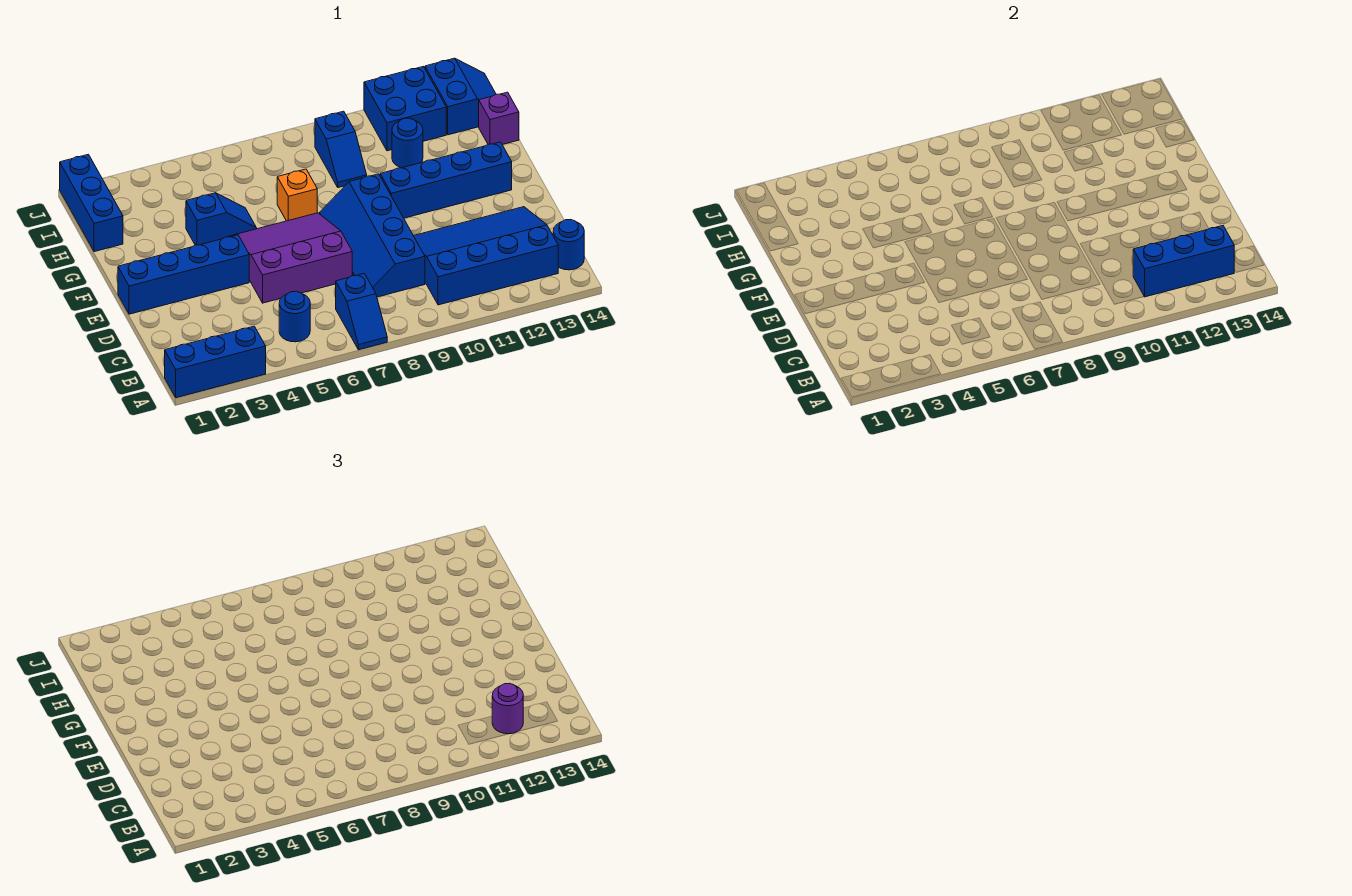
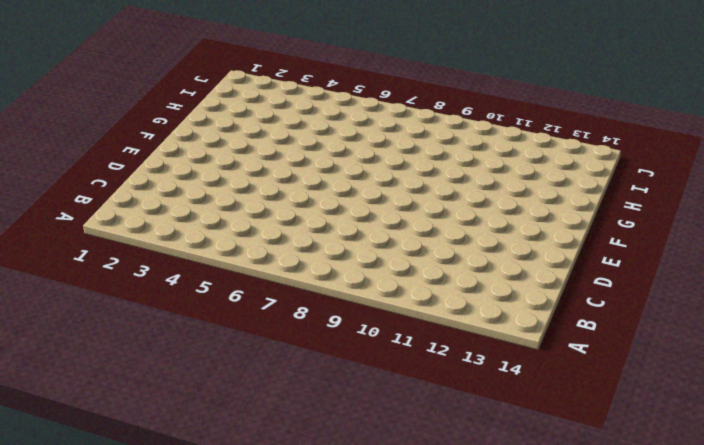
none -> blue brick A1:A3 level 1
none -> blue slope A7:B7 level 1 top B
none -> blue round brick B5 level 1

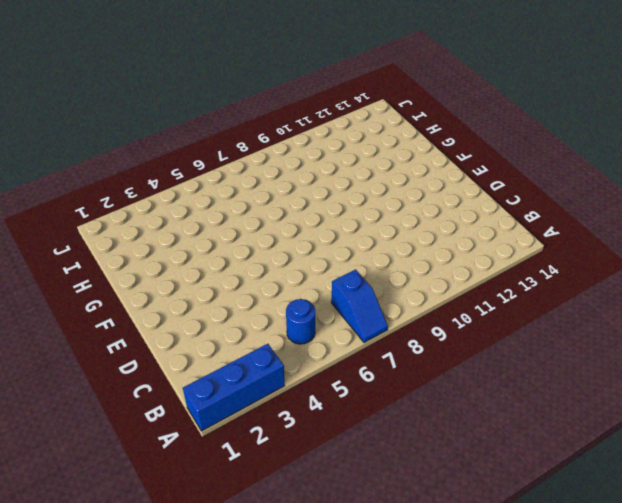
none -> blue slope B10:D13 level 1 top B
none -> blue round brick B14 level 1
none -> blue slope C8:F9 level 1 top 9

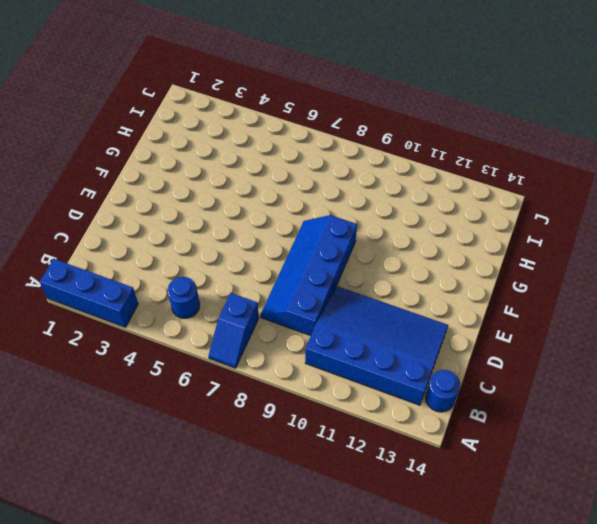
none -> purple slope D5:F7 level 1 top D
none -> blue brick E1:E4 level 1
none -> blue brick F10:F13 level 1

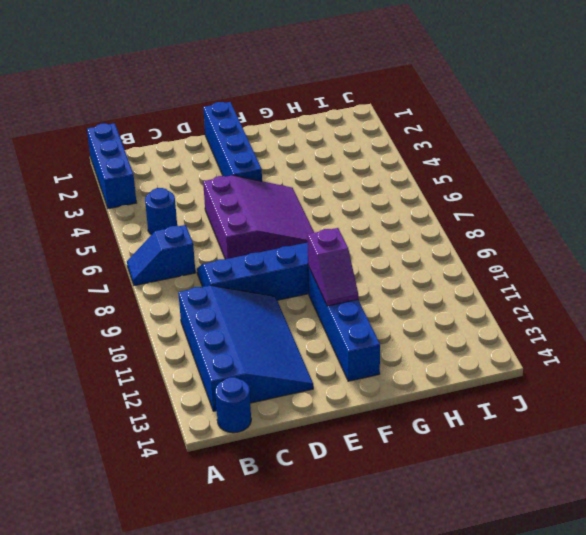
purple slope F10:F11 level 2 top 10 -> none
none -> blue slope G4:G5 level 1 top 4
none -> orange brick G7 level 1
none -> blue brick H1:J1 level 1

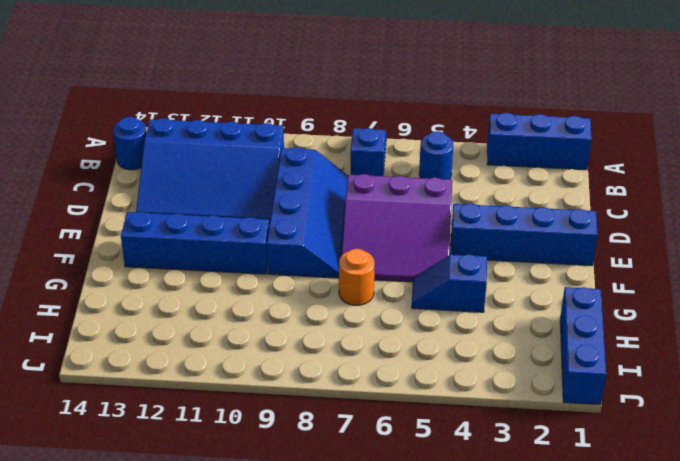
orange round brick G7 level 1 -> orange brick G7 level 1
none -> blue slope H9:I9 level 1 top I
none -> blue round brick H11 level 1
none -> purple brick H14 level 1

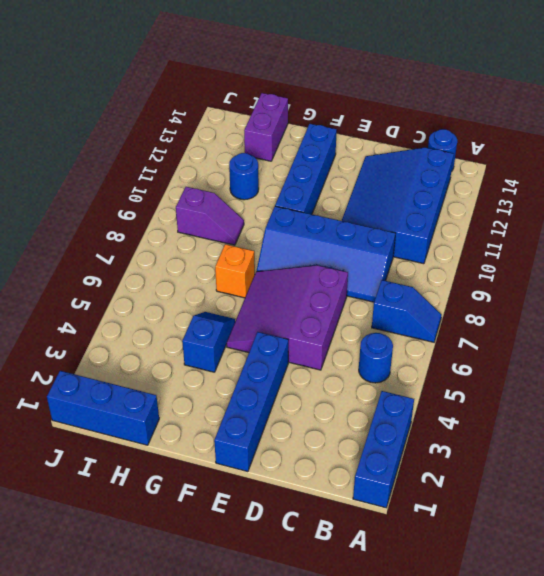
purple slope H9:I9 level 1 top I -> blue slope H9:I9 level 1 top I
purple brick H13:H14 level 1 -> purple brick H14 level 1
none -> blue brick I11:J12 level 1
none -> blue slope I13:J14 level 1 top 13
none -> blue brick B11:B13 level 2

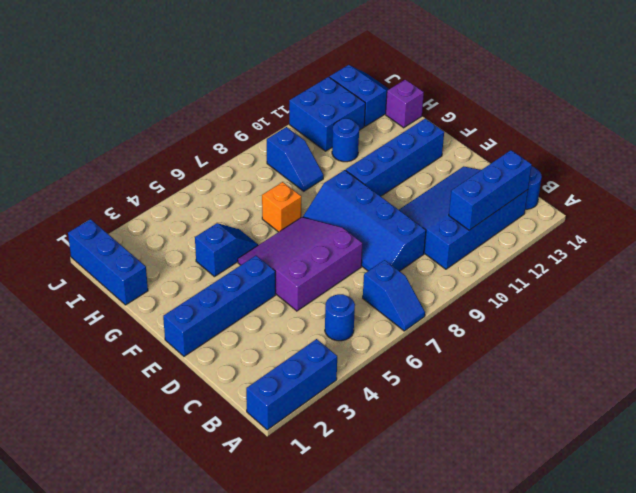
none -> purple round brick B12 level 3

